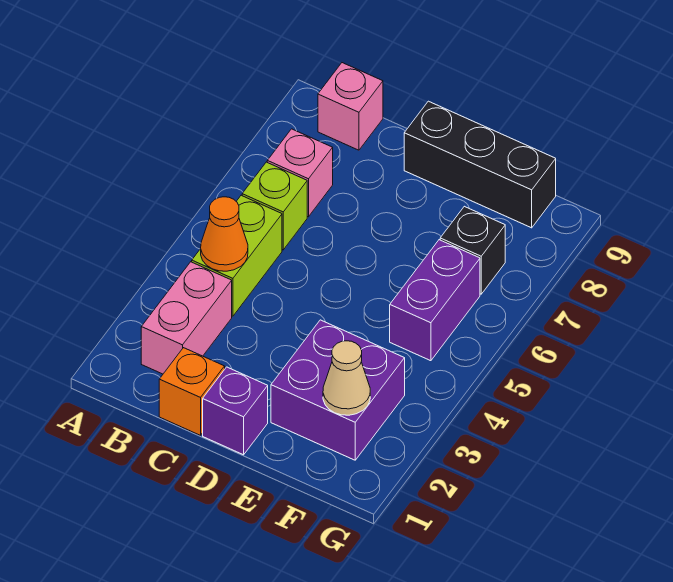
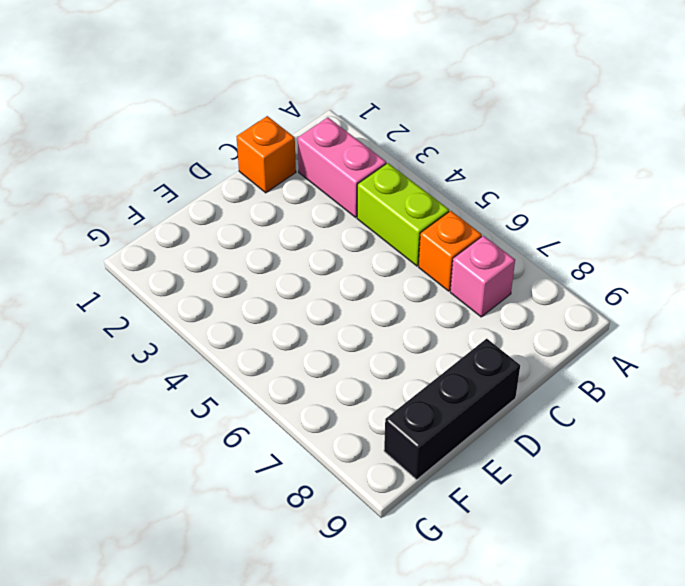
orange brick B6 level 1 -> lime brick B6 level 1
none -> pink brick B9 level 1
none -> purple brick D1 level 1
none -> purple brick E2:F3 level 1

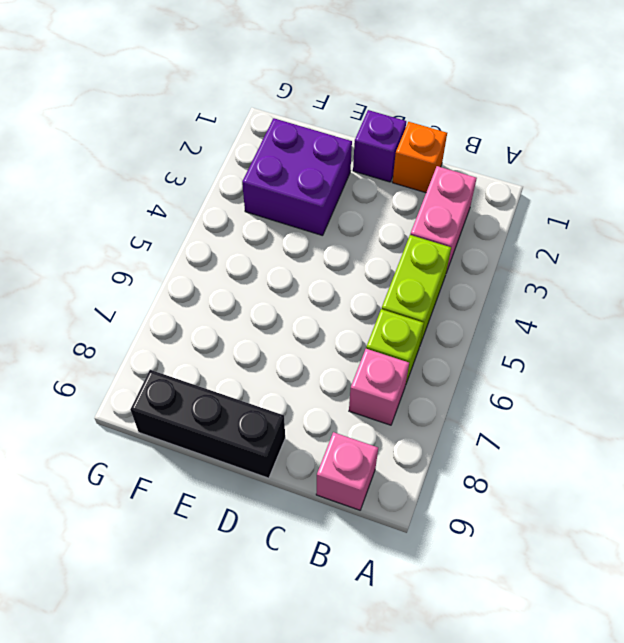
none -> purple brick F5:F6 level 1
none -> black brick F7 level 1
none -> orange cone B4 level 2

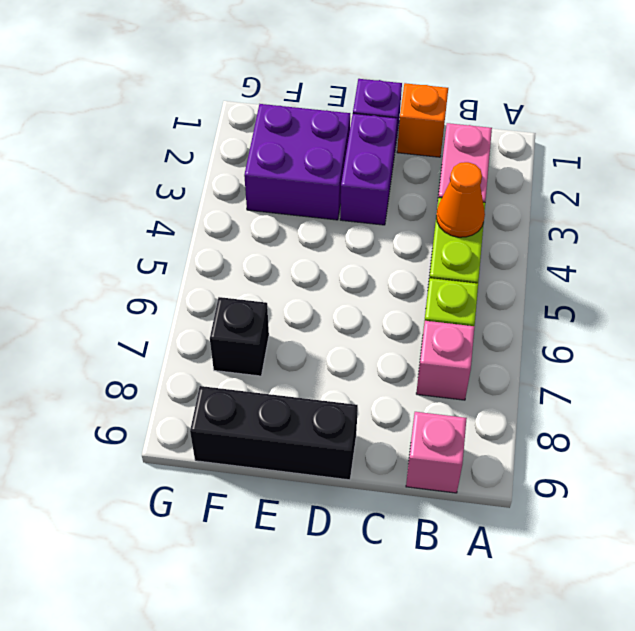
purple brick D2:D3 level 1 -> purple brick F5:F6 level 1
none -> tan cone F2 level 2

